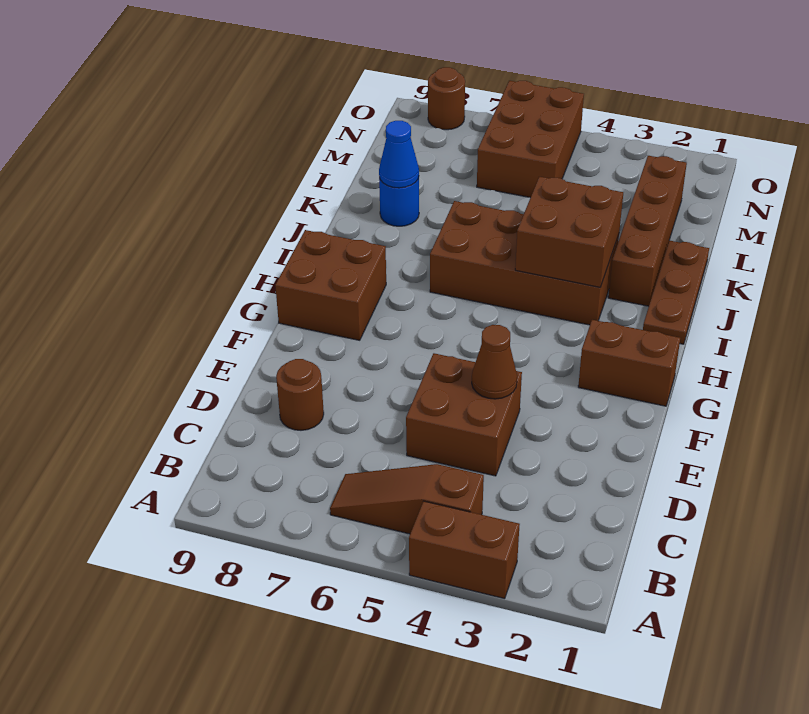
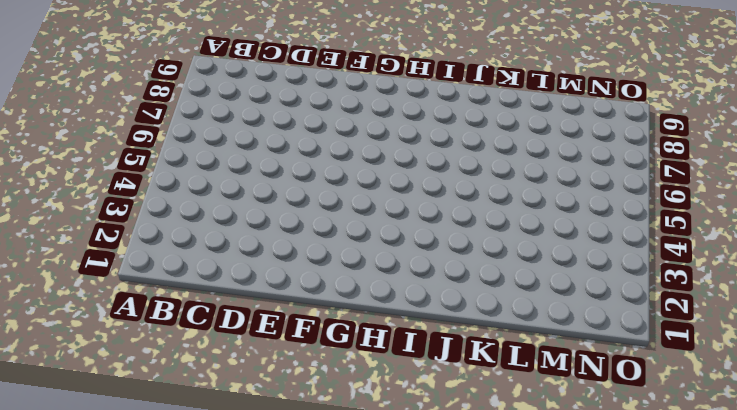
none -> brown brick A3:A4 level 1
none -> brown slope B4:B6 level 1 top 4
none -> brown brick D4:E5 level 1

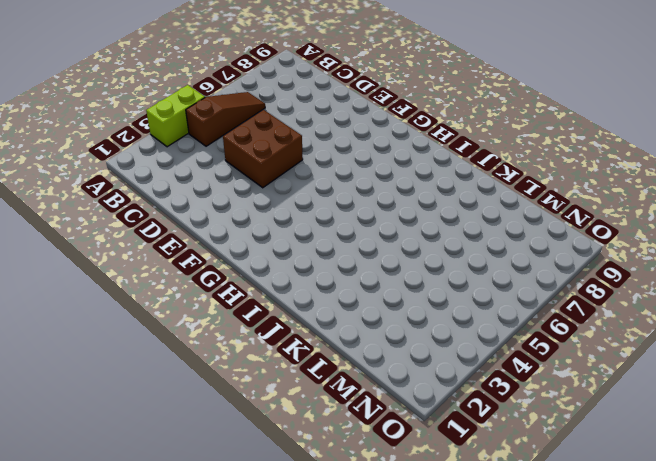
lime brick A3:A4 level 1 -> brown brick A3:A4 level 1
none -> brown round brick D8 level 1
none -> brown brick G1:G2 level 1
none -> brown brick G8:H9 level 1

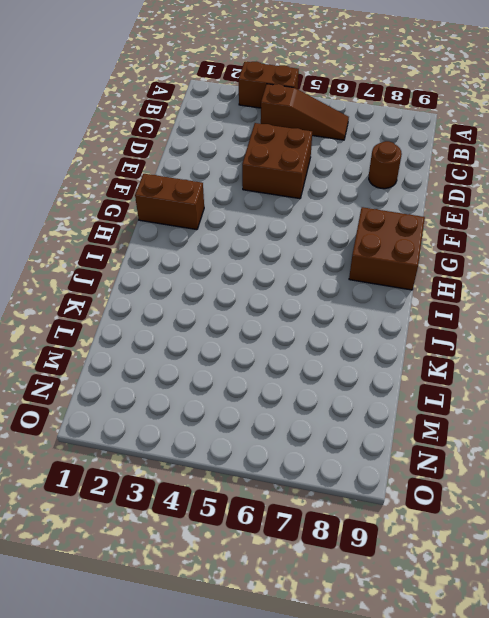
none -> brown plate I1:K1 level 1
none -> brown brick I3:J6 level 1
none -> brown brick J2:M2 level 1

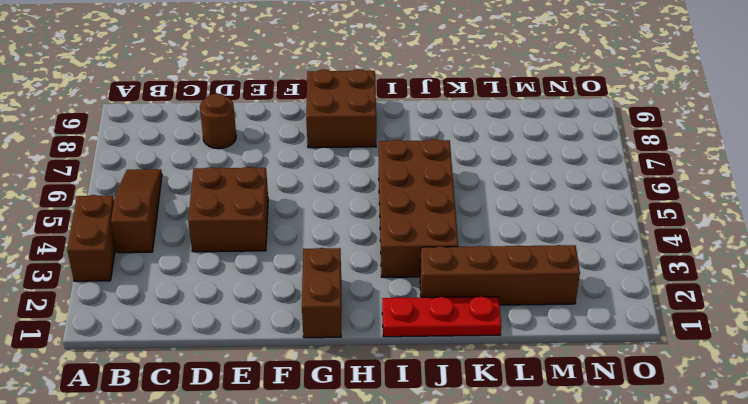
red plate I1:K1 level 1 -> brown plate I1:K1 level 1
none -> blue round brick K8 level 1
none -> brown brick M5:O6 level 1
none -> brown round brick O8 level 1

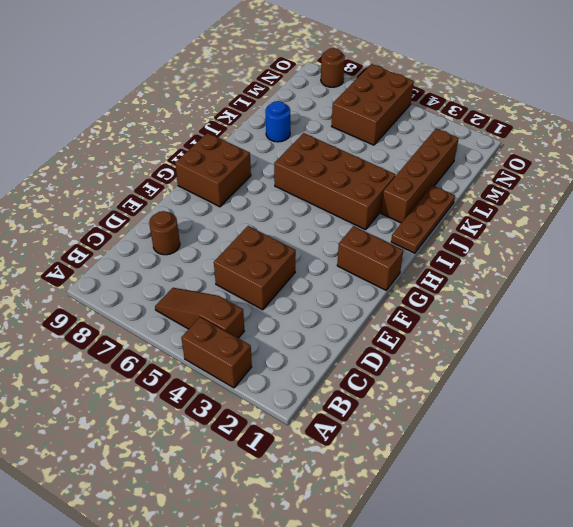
none -> brown cone E4 level 2
none -> brown brick I3:J4 level 2
none -> blue cone K8 level 2

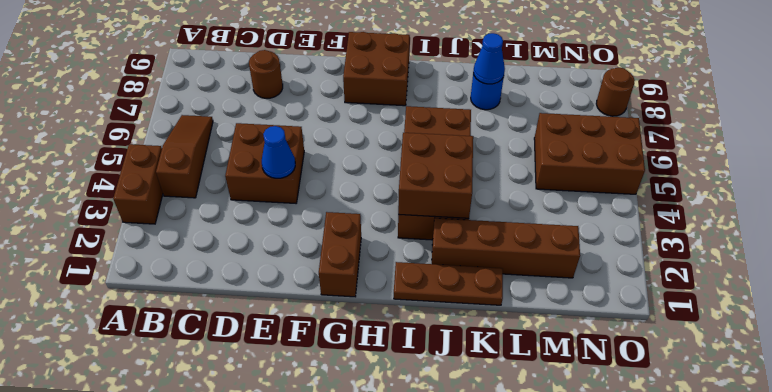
blue cone E4 level 2 -> brown cone E4 level 2

